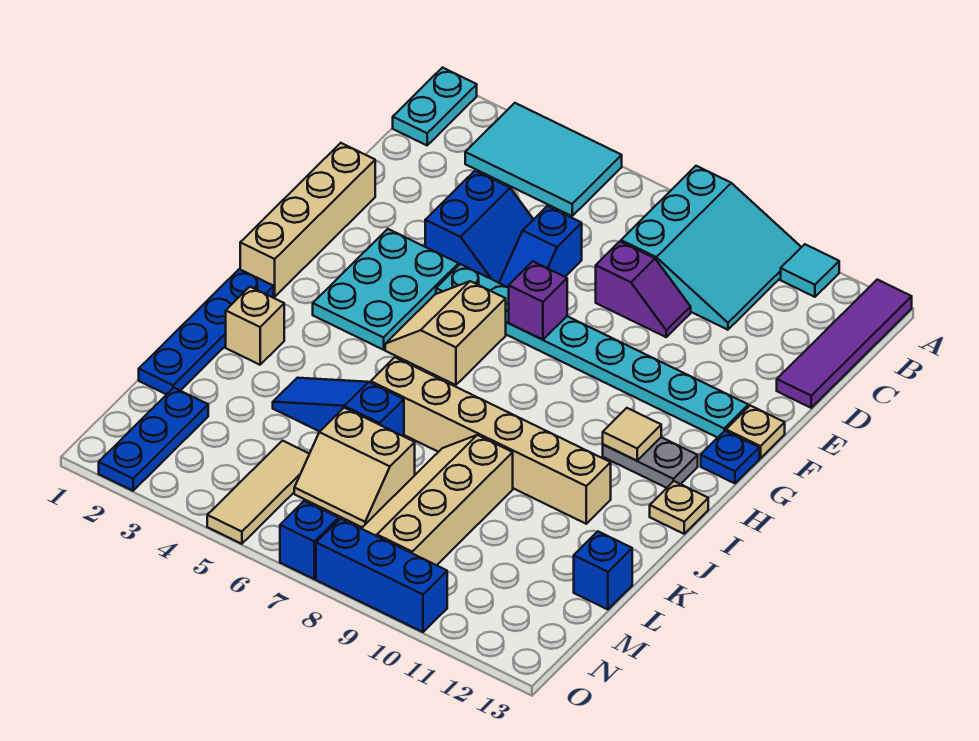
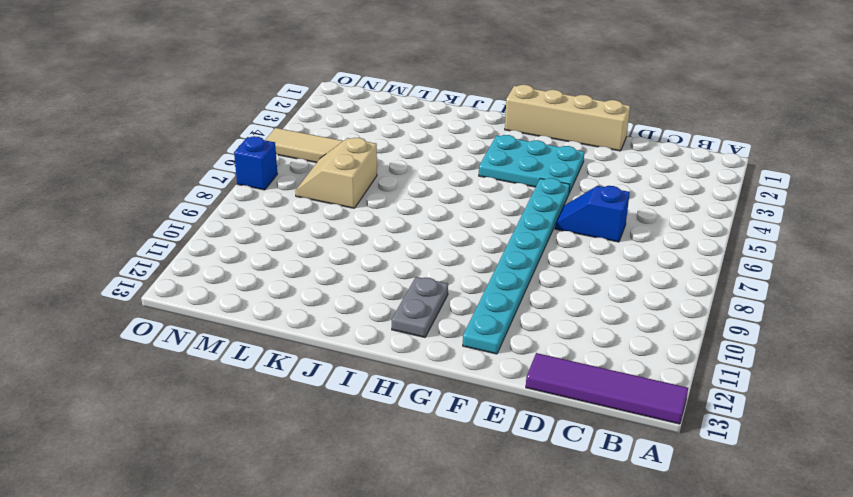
none -> cyan plate A1:B1 level 1
none -> cyan tile A3:B5 level 1
none -> cyan slope A8:C10 level 1 top 8

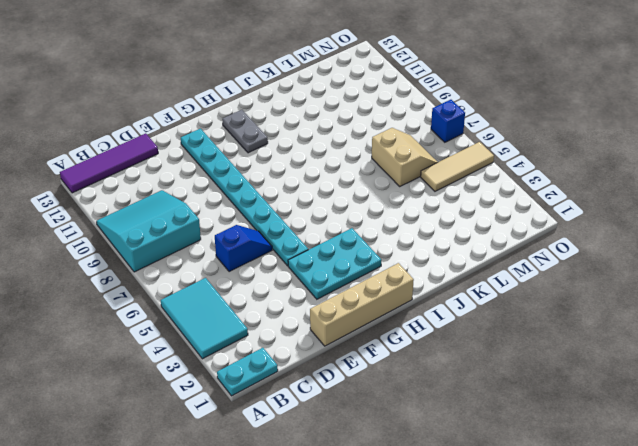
none -> cyan tile A11 level 1
none -> blue slope D4:E5 level 1 top 4
none -> purple slope D8:D9 level 1 top 8

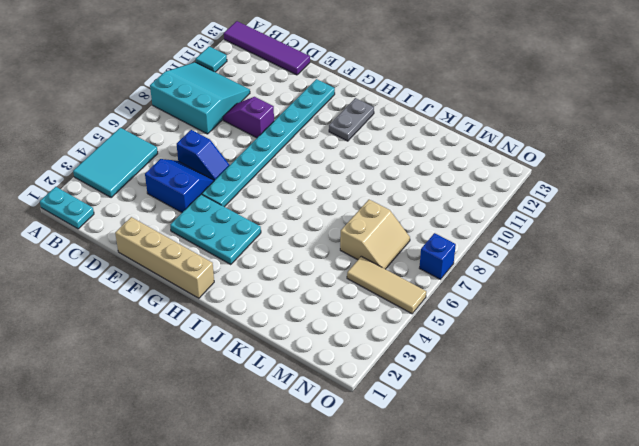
purple slope D9:E9 level 1 top E -> purple slope D8:D9 level 1 top 8
none -> tan plate F13 level 1
none -> tan slope G5:H6 level 1 top 6
none -> blue plate G13 level 1

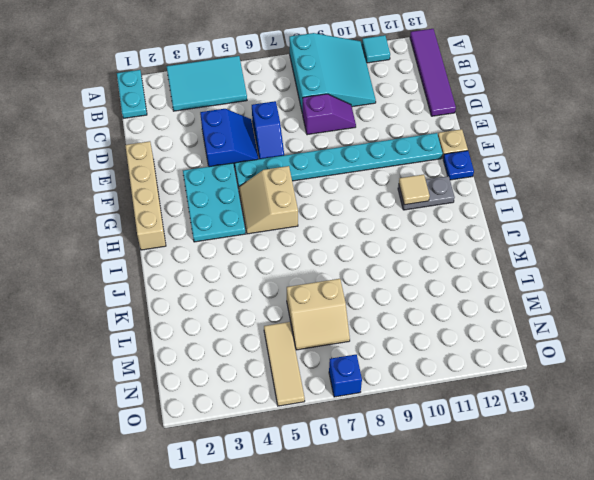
none -> blue plate I1:L1 level 1
none -> tan plate I13 level 1
none -> tan brick J2 level 1

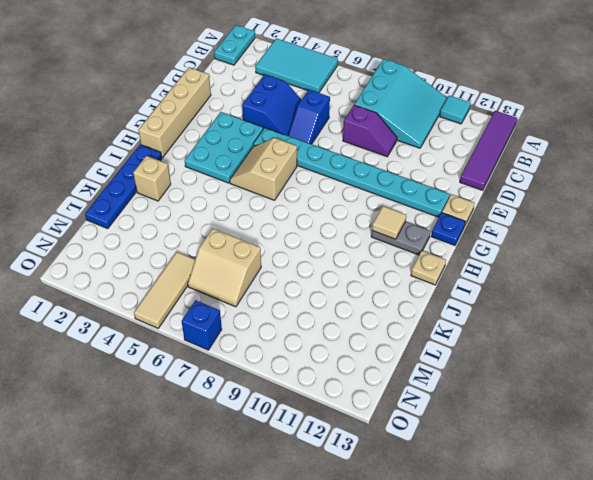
none -> tan brick J6:J11 level 1
none -> blue slope K4:K6 level 1 top 6
none -> tan slope K8:N9 level 1 top 9

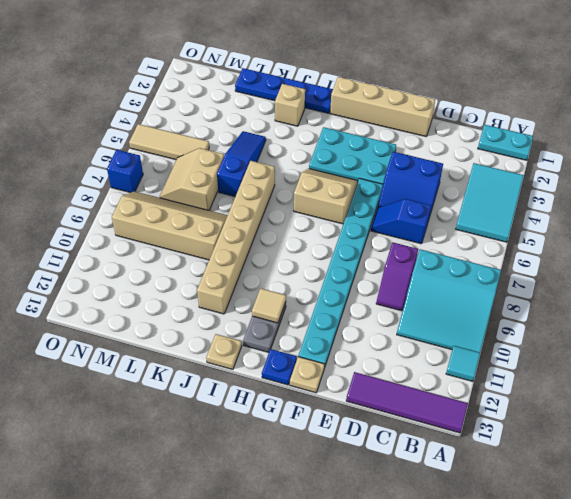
none -> blue brick L13 level 1
none -> blue plate M2:O2 level 1
none -> blue brick O8:O10 level 1

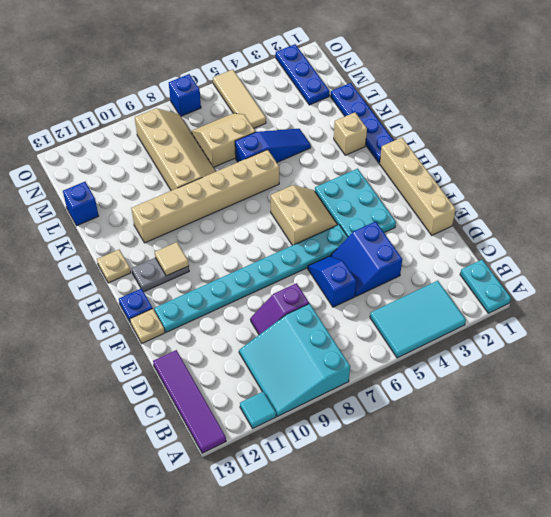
none -> blue brick O8:O10 level 1
none -> purple brick F7 level 2

